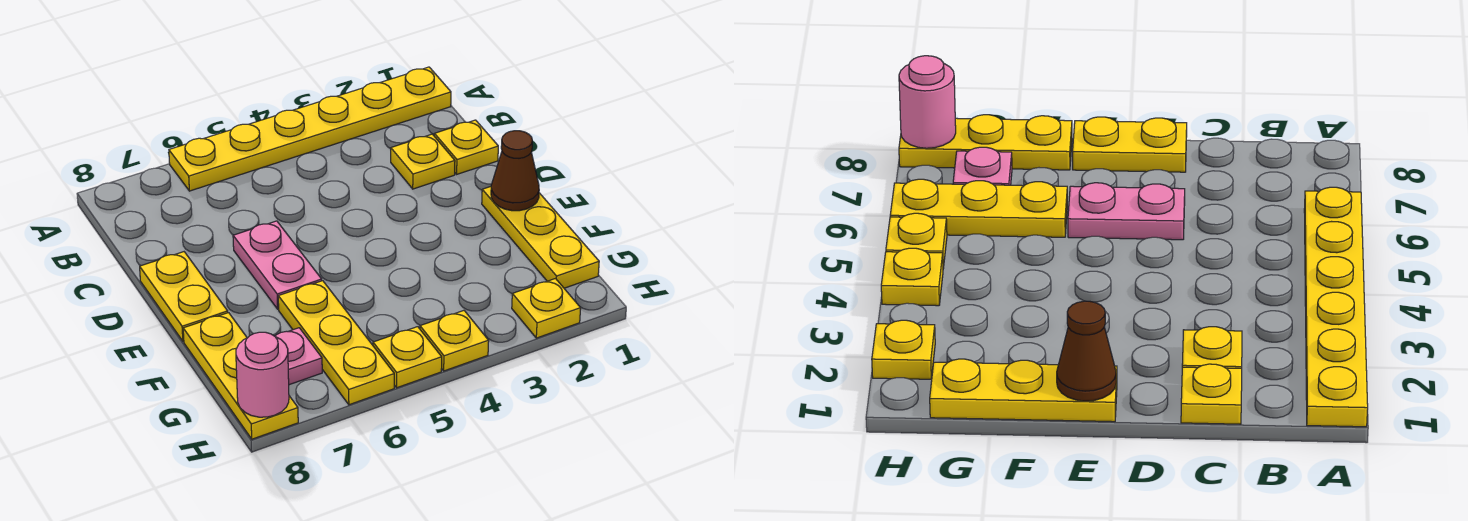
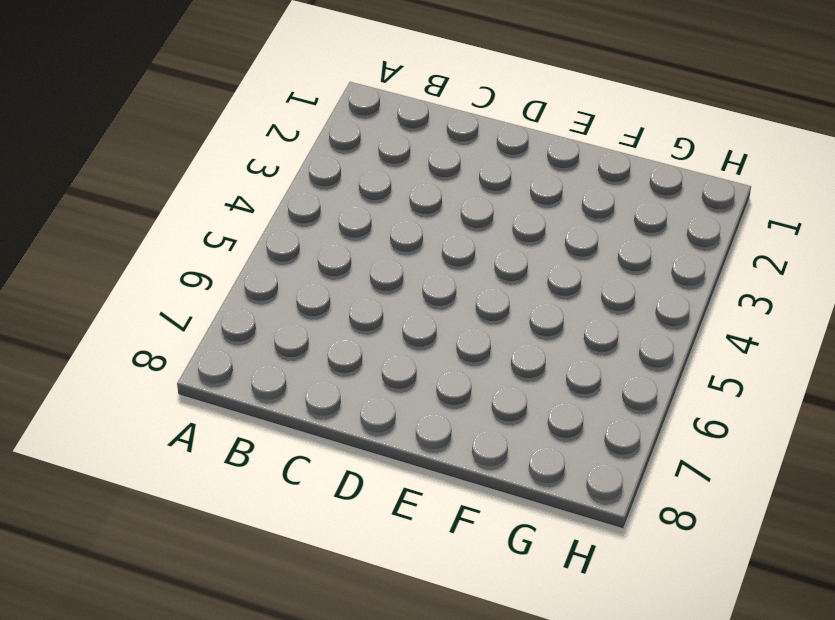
none -> yellow plate A1:A6 level 1
none -> yellow plate C1 level 1
none -> yellow plate C2 level 1

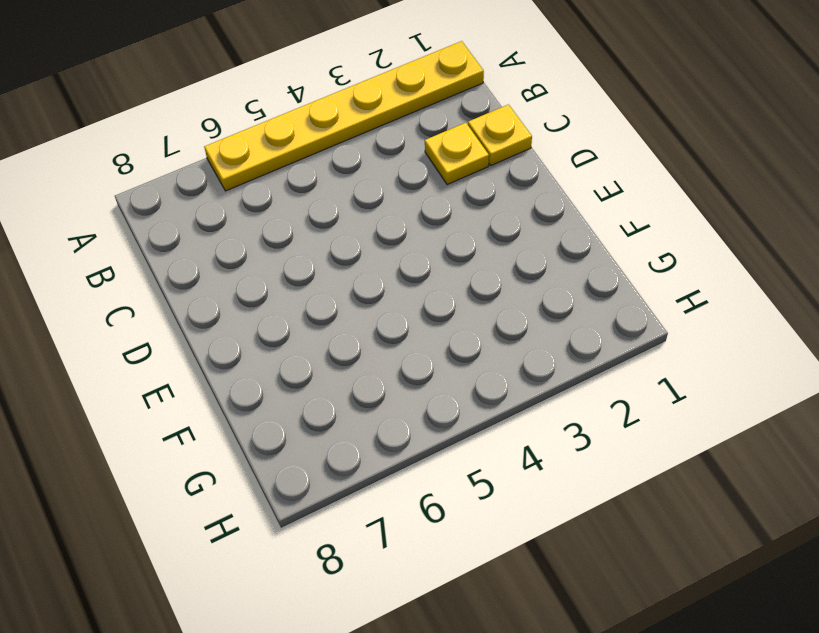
none -> pink plate D6:E6 level 1
none -> yellow plate D8:E8 level 1
none -> yellow plate E1:G1 level 1

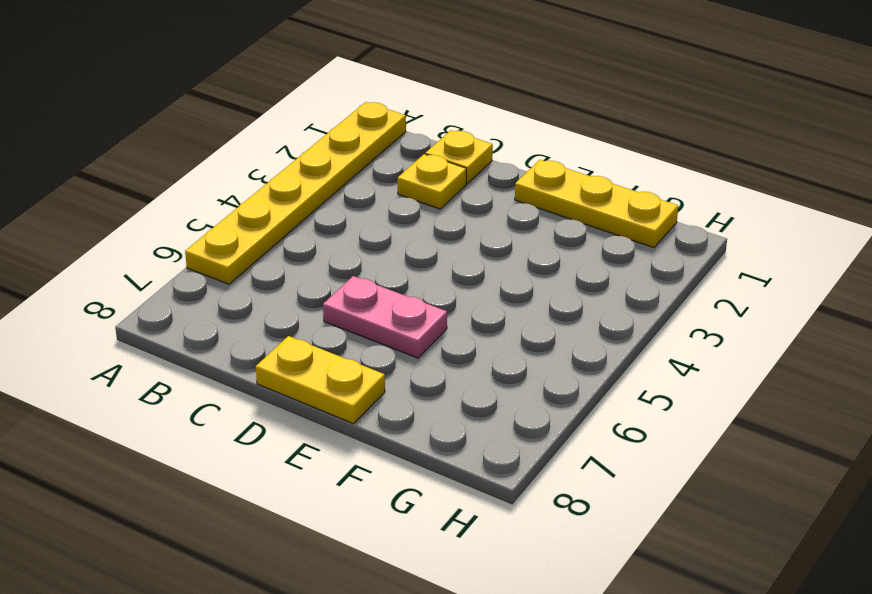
none -> yellow plate F6:H6 level 1
none -> yellow plate F8:H8 level 1
none -> pink plate G7 level 1

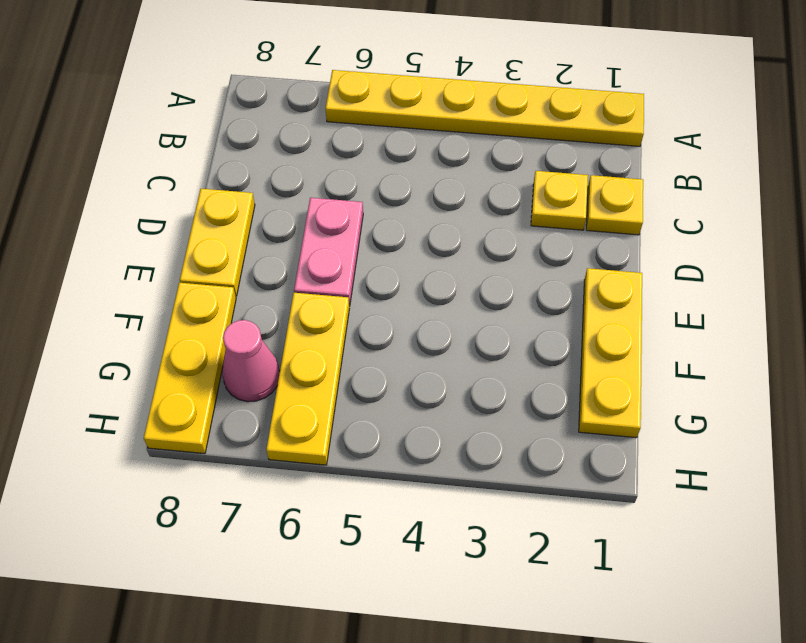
pink cone G7 level 1 -> pink plate G7 level 1
none -> yellow plate H2 level 1
none -> yellow plate H4 level 1
none -> yellow plate H5 level 1

